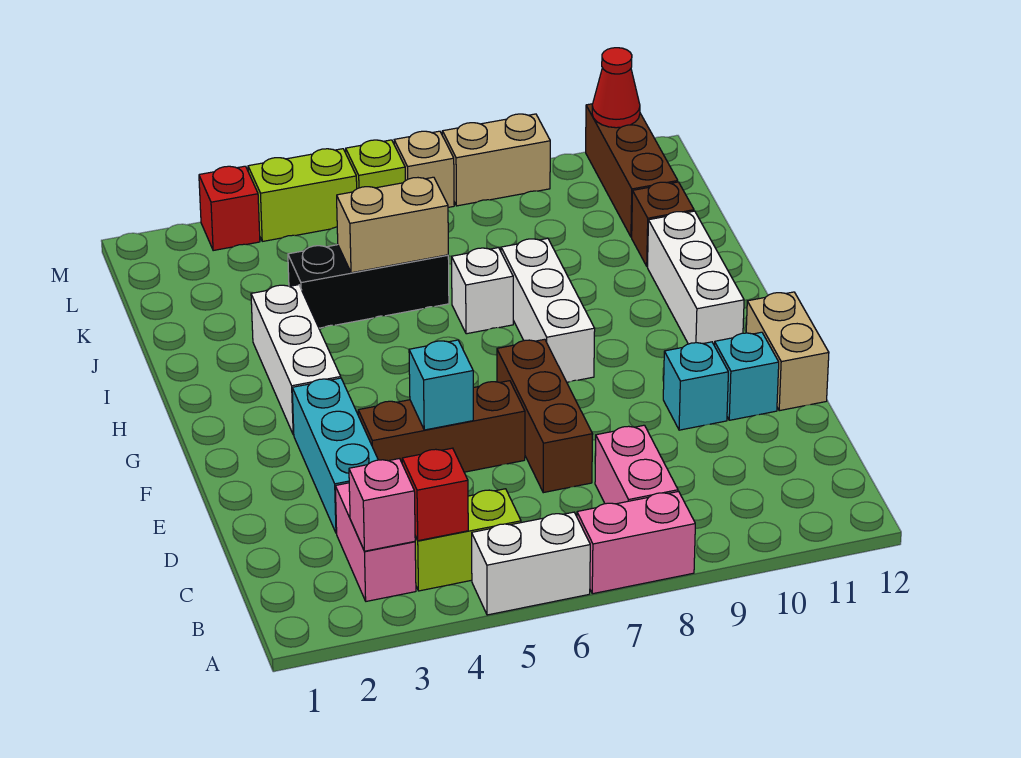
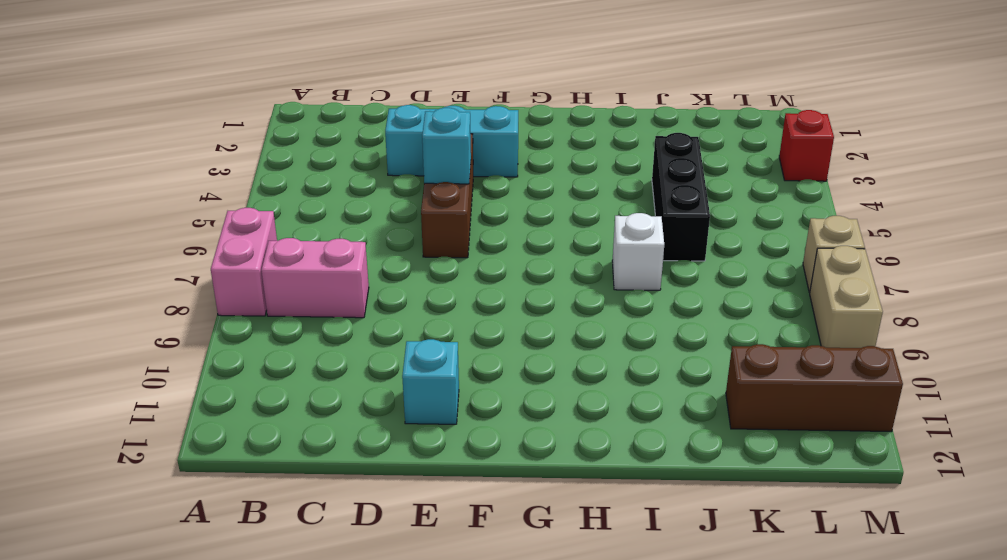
none -> white brick A5:A6 level 1
none -> pink brick B3:C3 level 1
none -> lime brick B4:B5 level 1

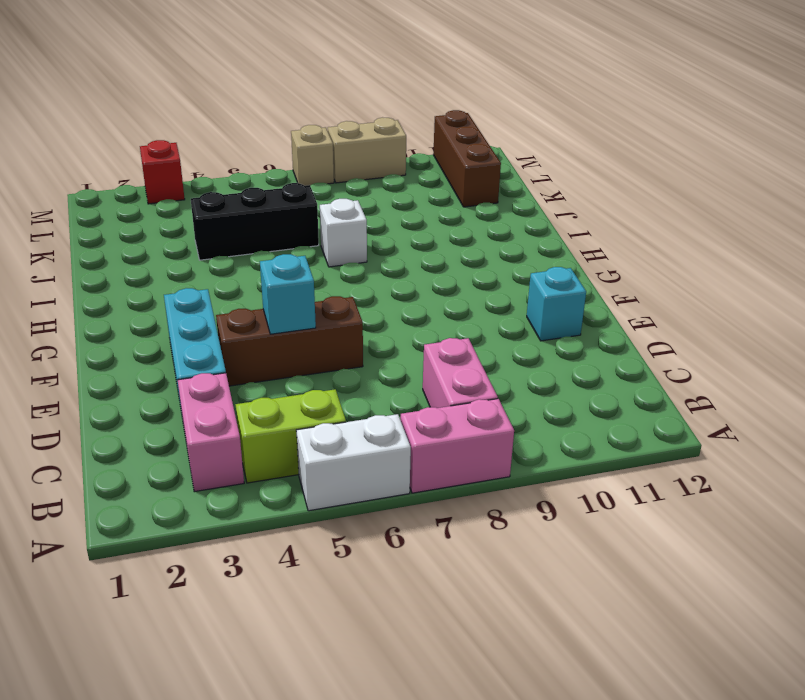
none -> brown brick D7:F7 level 1
none -> cyan brick E10 level 1
none -> tan brick E12:F12 level 1

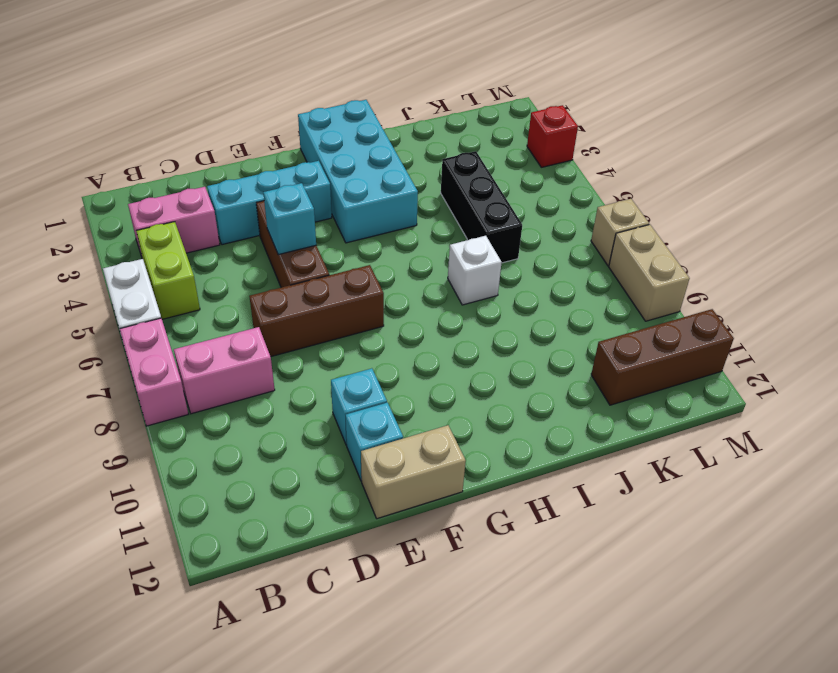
cyan brick G1:H4 level 1 -> white brick G3:I3 level 1
none -> white brick G8:I8 level 1
none -> white brick G11:I11 level 1
none -> brown brick J11 level 1

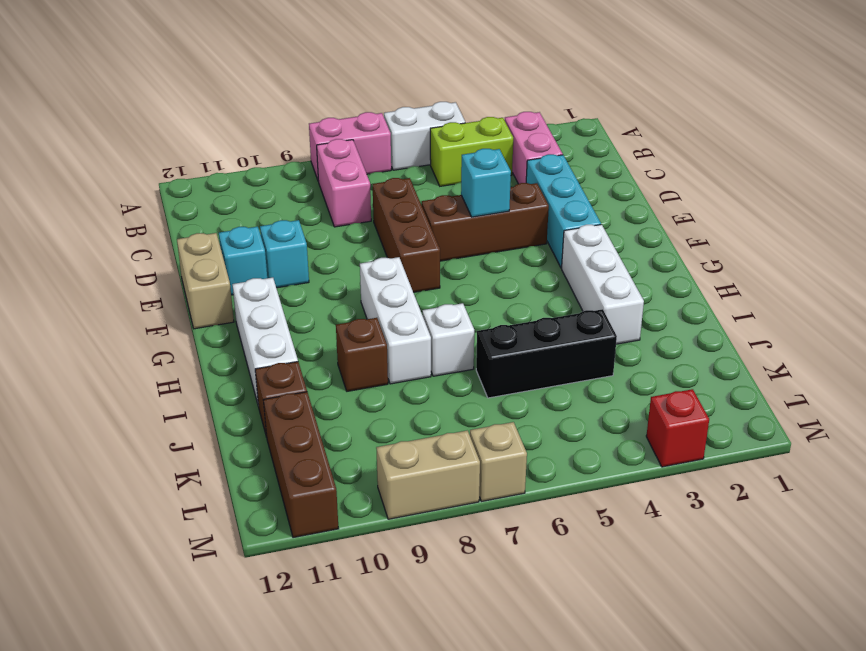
brown brick I9 level 1 -> none
none -> lime brick M4:M5 level 1
none -> lime brick M6 level 1
none -> pink brick B3 level 2

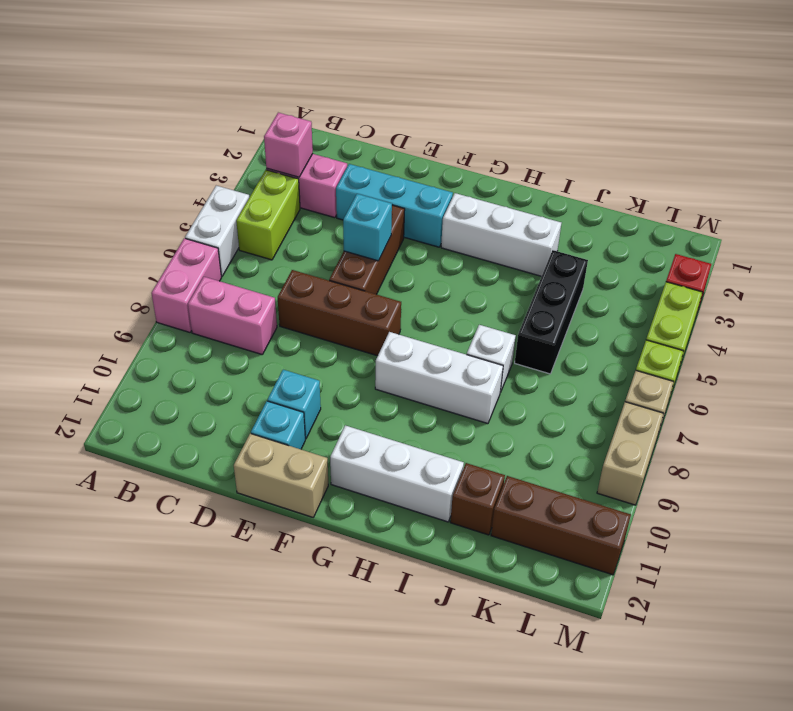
none -> red brick B4 level 2
none -> tan brick J5:J6 level 2
none -> red cone M11 level 2

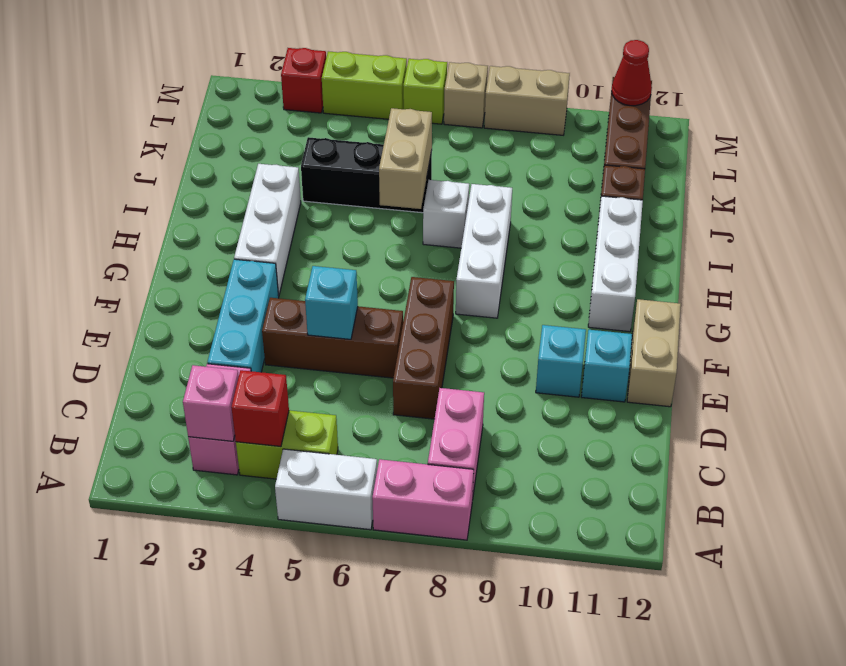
tan brick I6:J6 level 2 -> tan brick J5:J6 level 2

